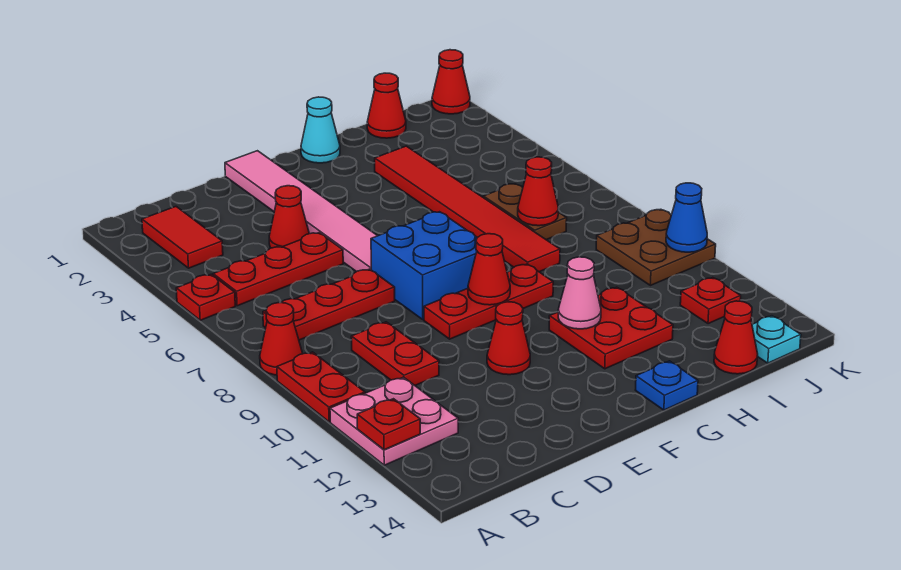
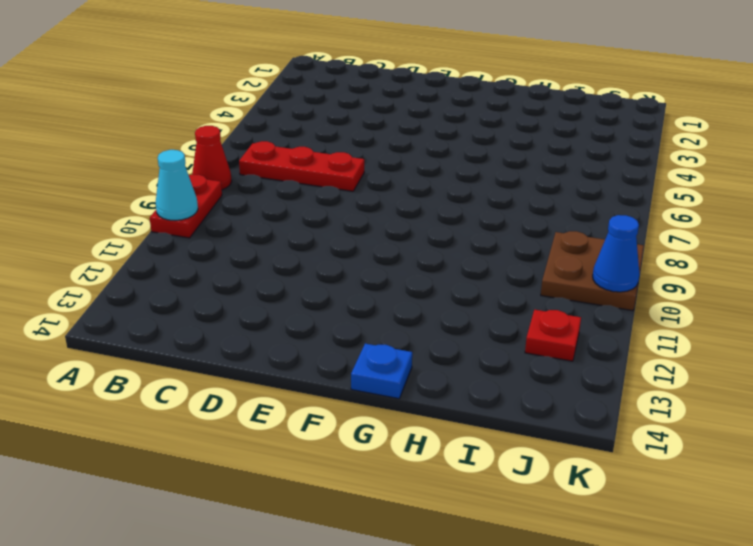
cyan cone A10 level 2 -> cyan cone G1 level 1
none -> red plate A5 level 1
none -> pink plate A11:B12 level 1
none -> red tile B2:B3 level 1

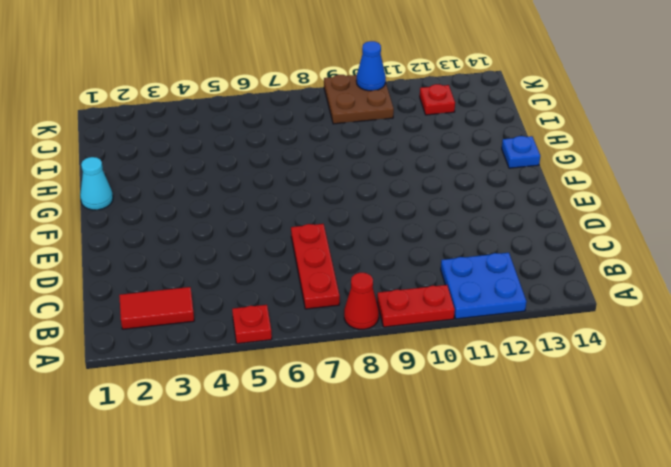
blue plate A11:B12 level 1 -> pink plate A11:B12 level 1
none -> red plate B5:D5 level 1
none -> red plate C9:C10 level 1
none -> red cone D4 level 1

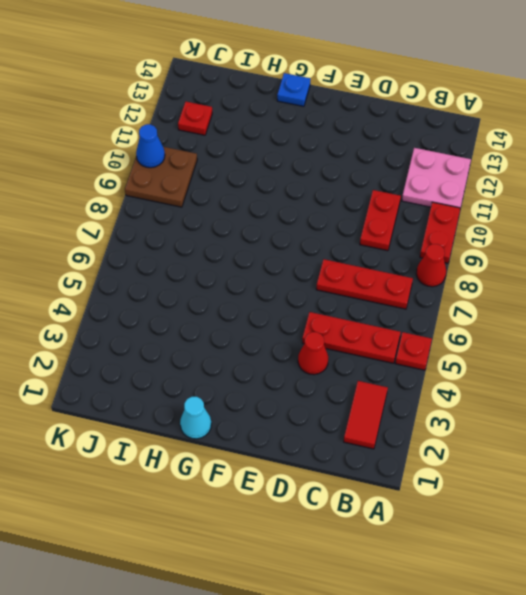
none -> pink tile E1:E6 level 1
none -> blue brick E7:F8 level 1
none -> red plate E9:G9 level 1

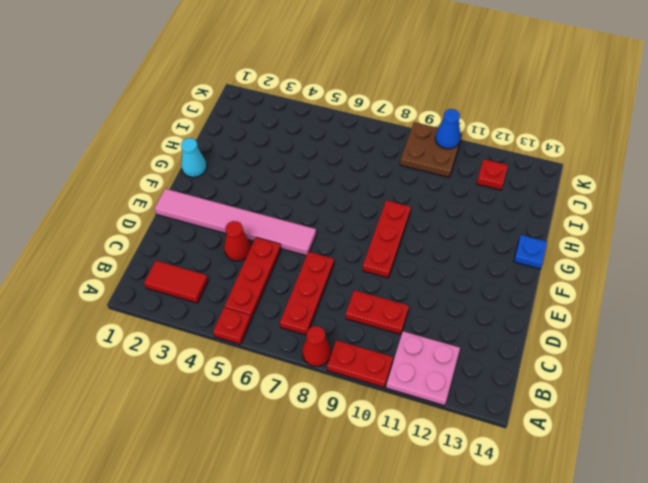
none -> blue brick E7:F8 level 1
none -> red cone E11 level 1
none -> red plate G11:H12 level 1

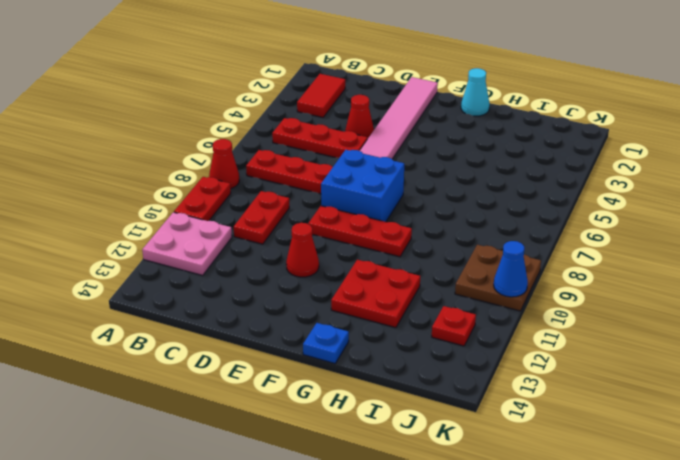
none -> red plate A5 level 1
none -> red tile H3:H8 level 1
none -> red cone I1 level 1

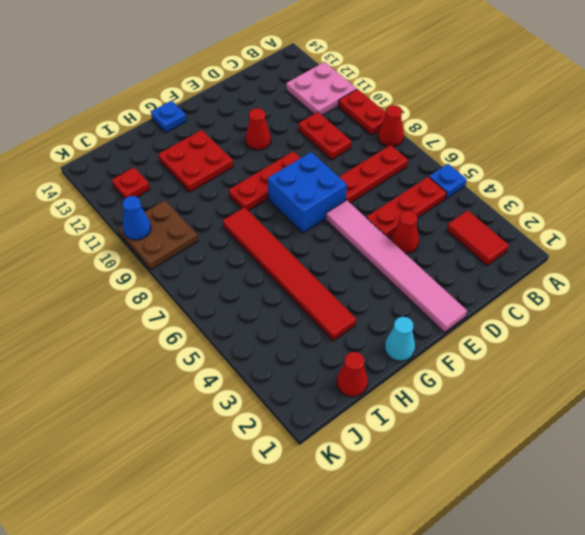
blue plate A5 level 1 -> red plate A5 level 1
none -> brown plate I6:I7 level 1
none -> red cone I14 level 1
none -> cyan plate J14 level 1

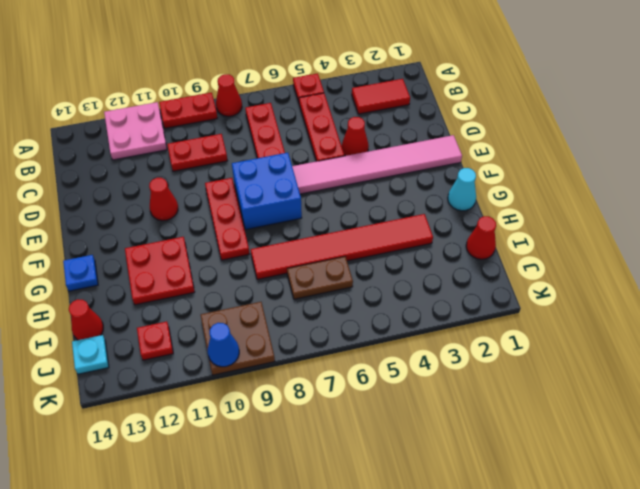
none -> red cone K1 level 1
none -> red plate A12 level 2
none -> red cone F9 level 2

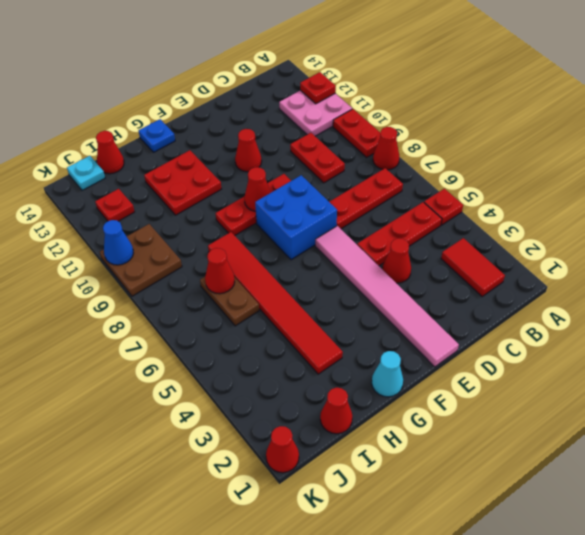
none -> pink cone G11 level 2

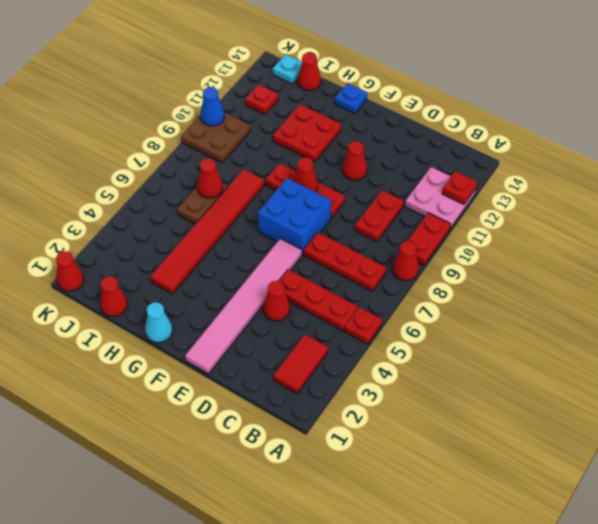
none -> pink cone G11 level 2

